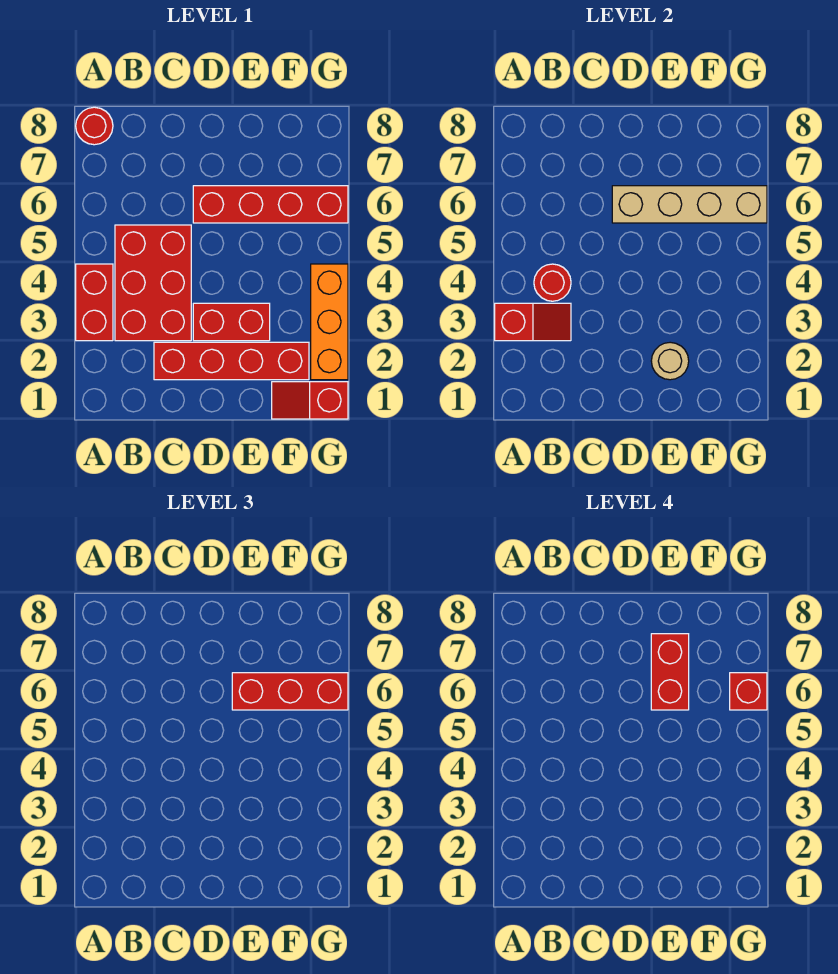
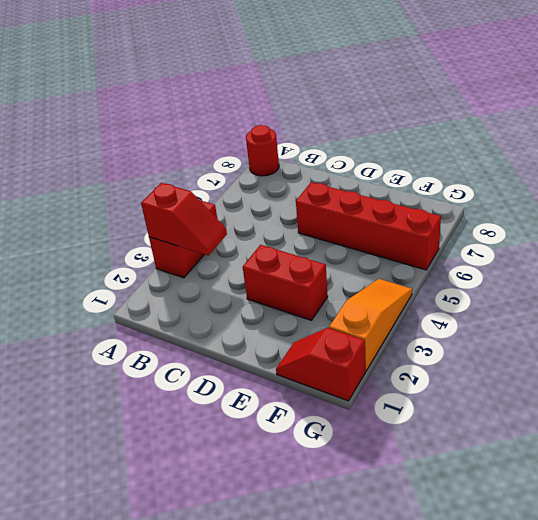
orange slope G2:G4 level 1 top 2 -> orange brick G2:G4 level 1
none -> red brick B3:C5 level 1
none -> red brick C2:F2 level 1
none -> red round brick B4 level 2

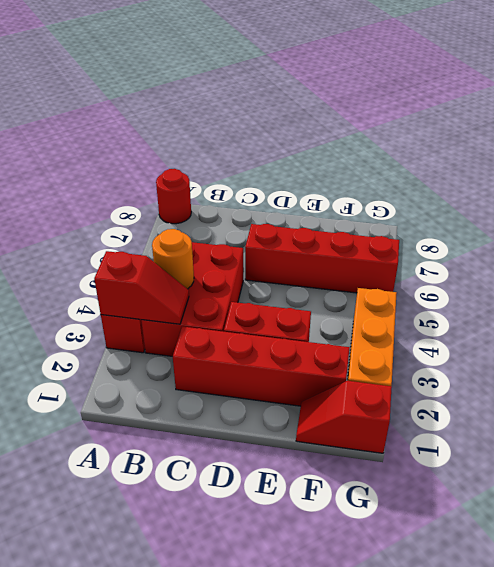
orange round brick B4 level 2 -> red round brick B4 level 2
none -> tan brick D6:G6 level 2
none -> tan round brick E2 level 2
none -> red brick E6:G6 level 3

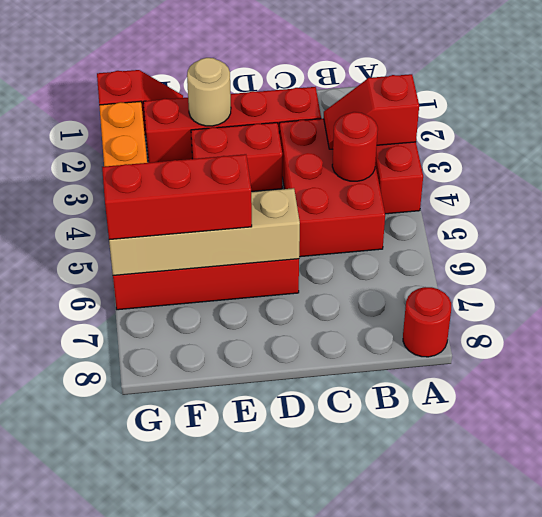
none -> red brick E6:E7 level 4
none -> red brick G6 level 4

